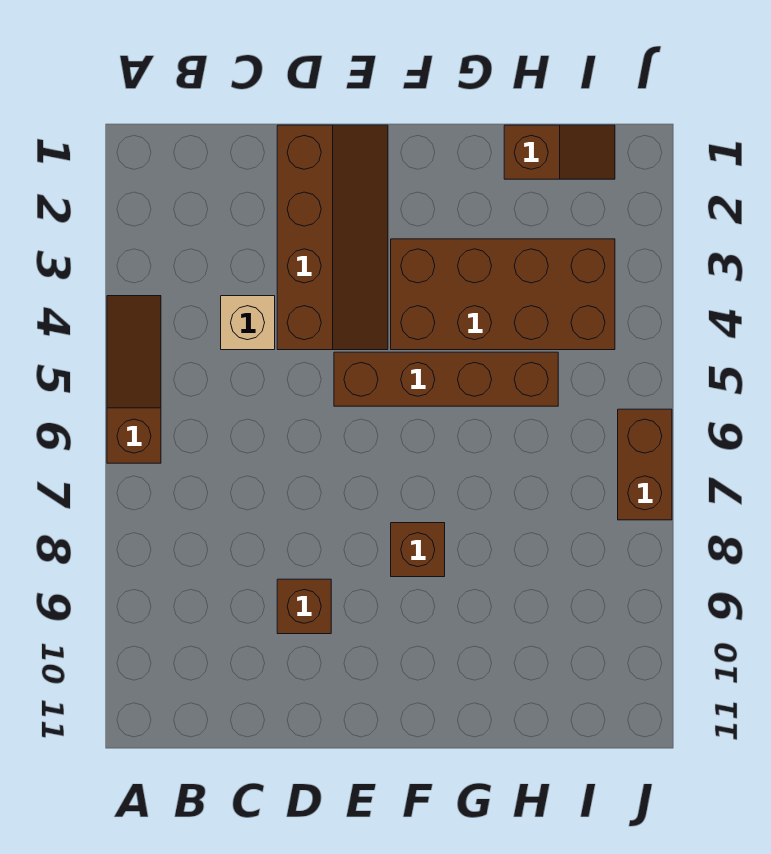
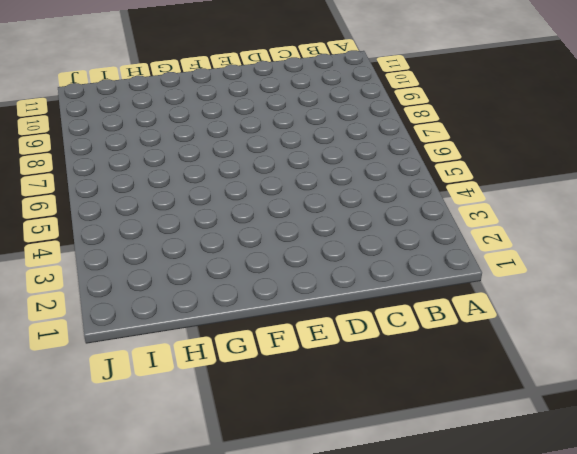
none -> brown slope A4:A6 level 1 top 6
none -> tan brick C4 level 1

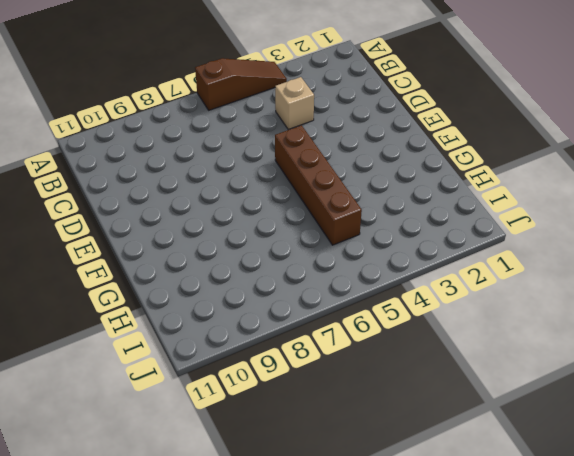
none -> brown slope D1:E4 level 1 top D
none -> brown brick D9 level 1

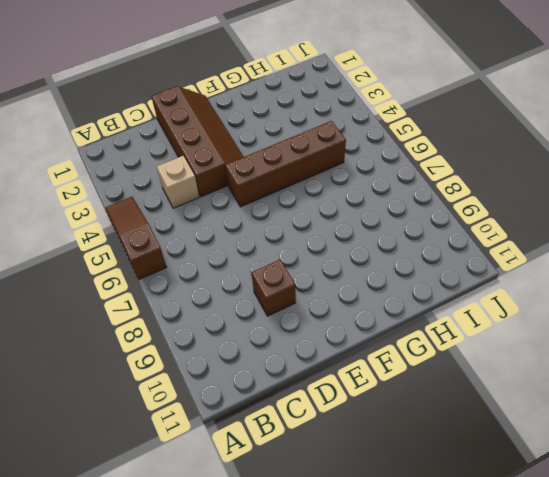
none -> brown brick F3:I4 level 1
none -> brown brick F8 level 1

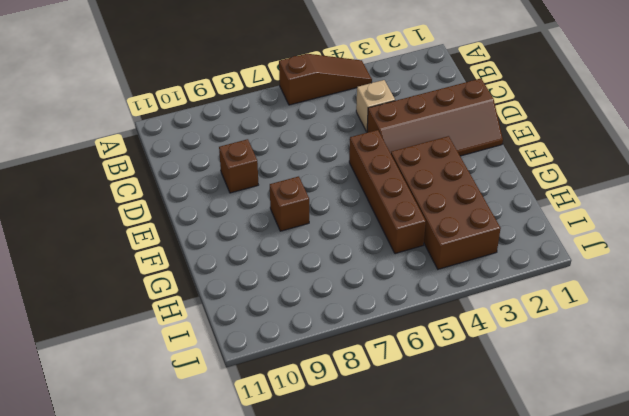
none -> brown slope H1:I1 level 1 top H
none -> brown brick J6:J7 level 1

